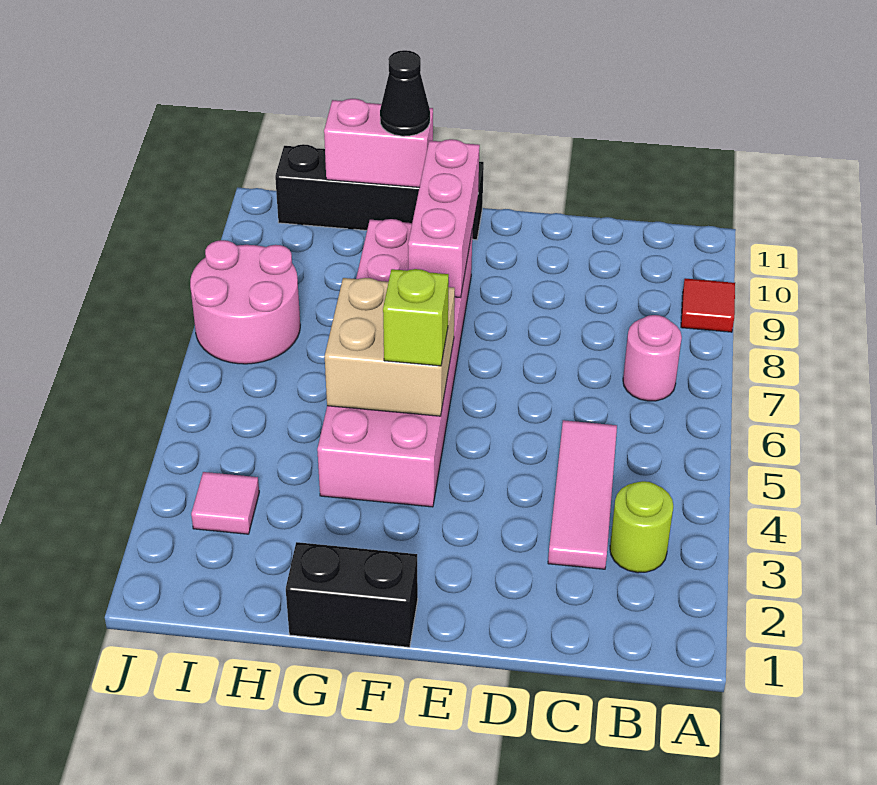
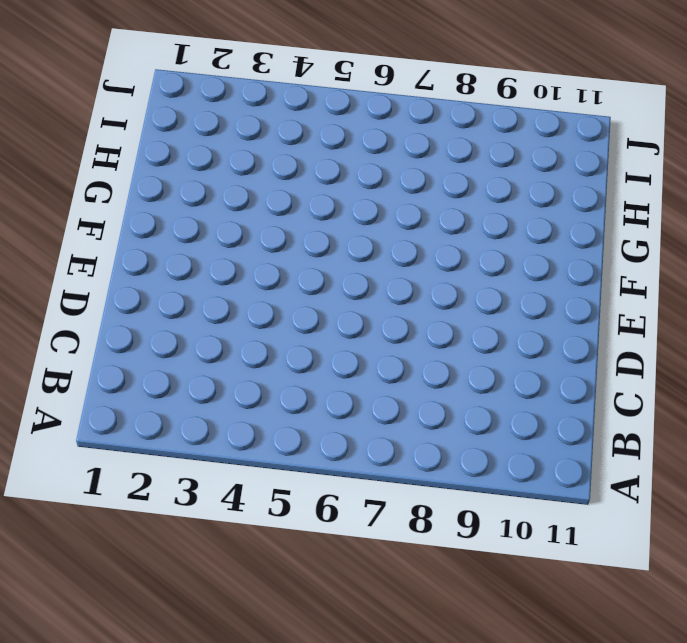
none -> red tile A9 level 1
none -> lime round brick B3 level 1
none -> pink round brick B7 level 1

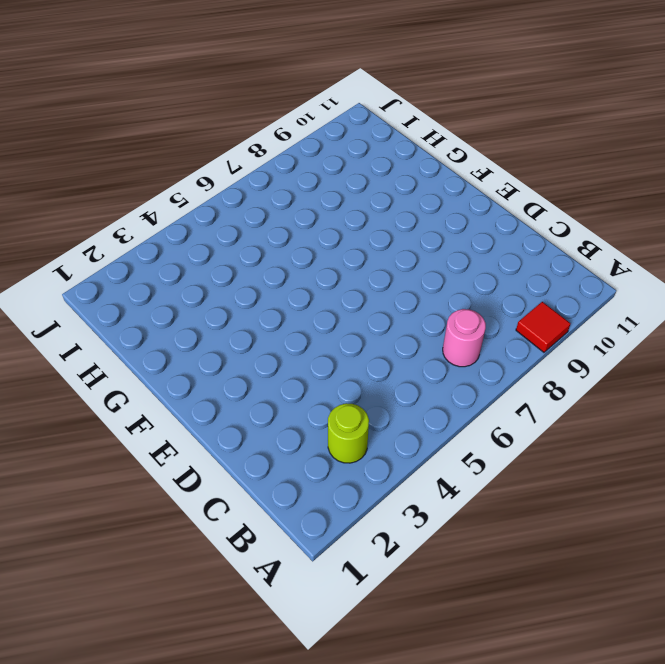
none -> pink tile C3:C5 level 1
none -> black brick F1:G1 level 1
none -> pink brick F4:G9 level 1

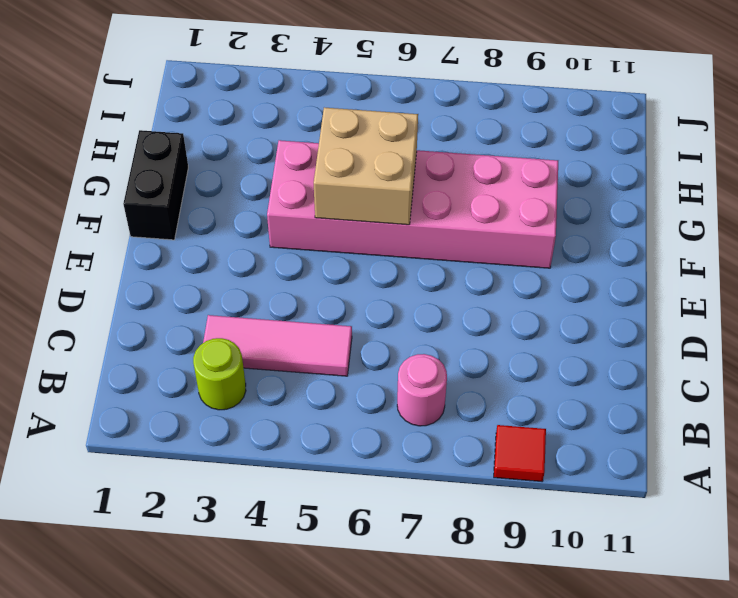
none -> black brick F11:I11 level 1
none -> pink tile I3 level 1
none -> pink round brick I7:J8 level 1

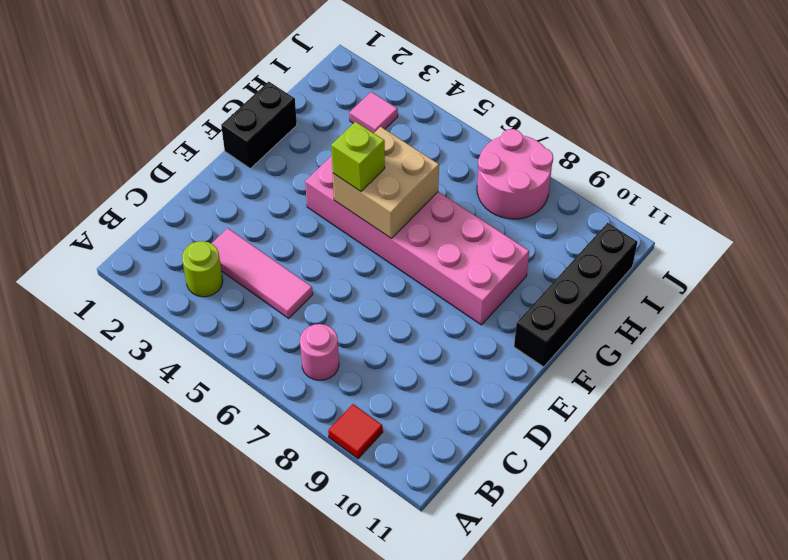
none -> pink brick F8:F10 level 2
none -> pink brick G11:H11 level 2
none -> black cone G11 level 3

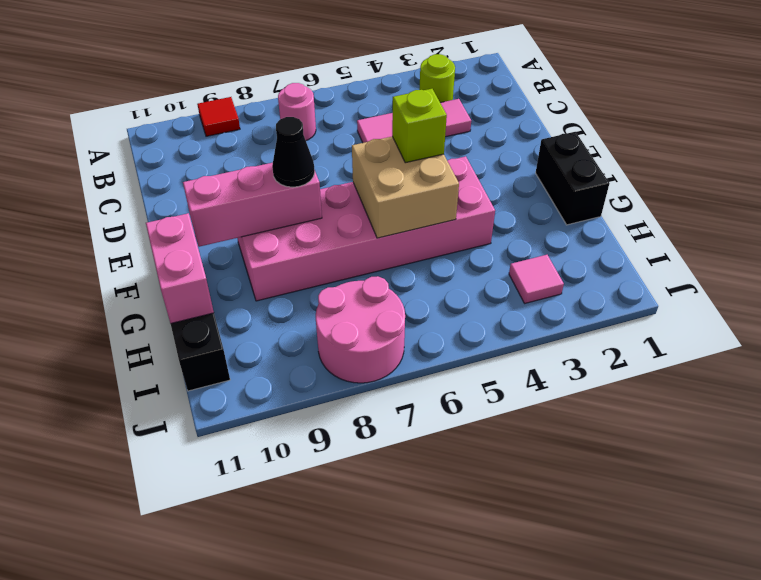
black cone F8 level 3 -> black cone G11 level 3

